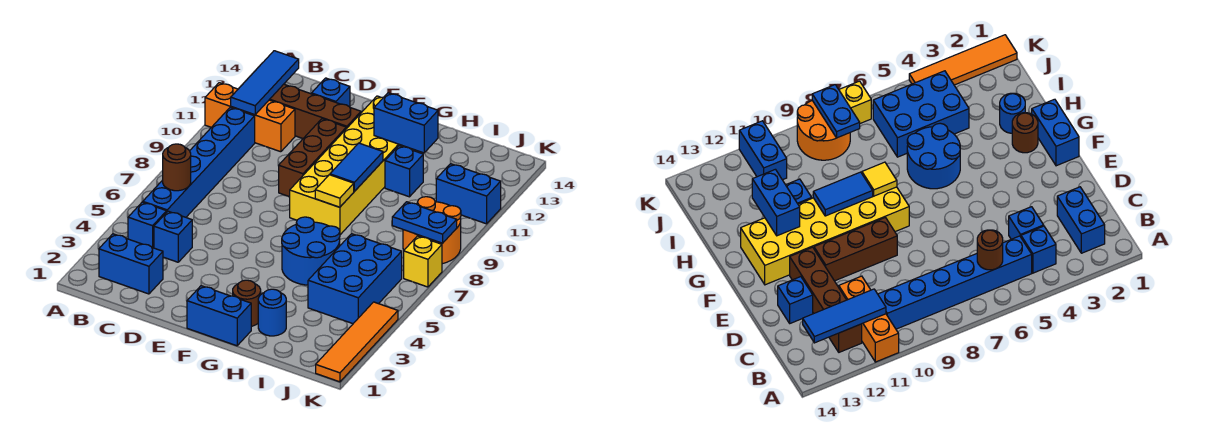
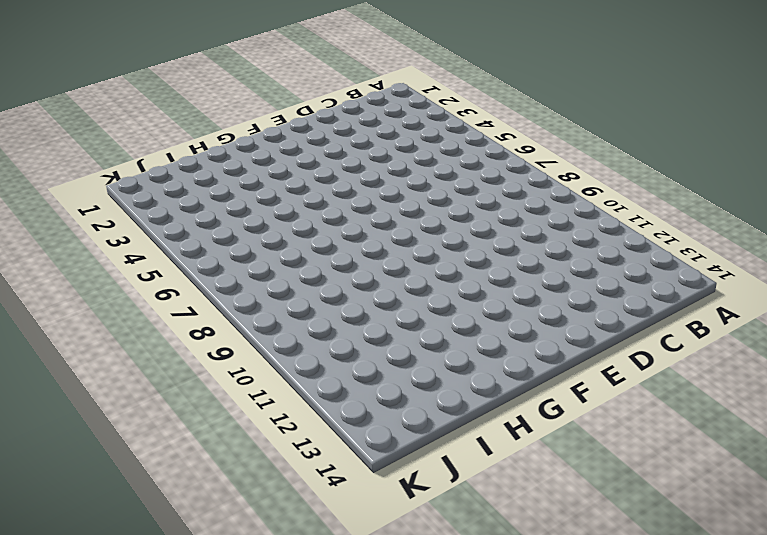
none -> orange brick A11:C11 level 1
none -> blue brick B2:C2 level 1
none -> blue brick B4 level 1

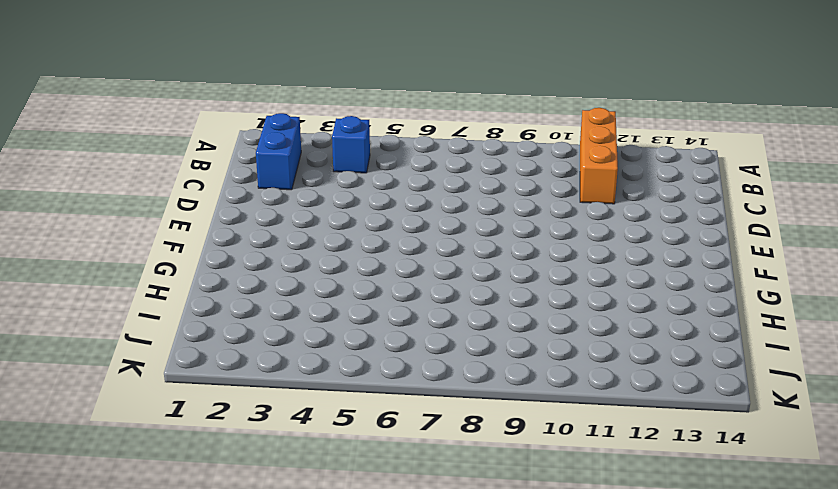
none -> blue brick B5:B10 level 1
none -> brown brick B12:E12 level 1
none -> blue brick C4 level 1

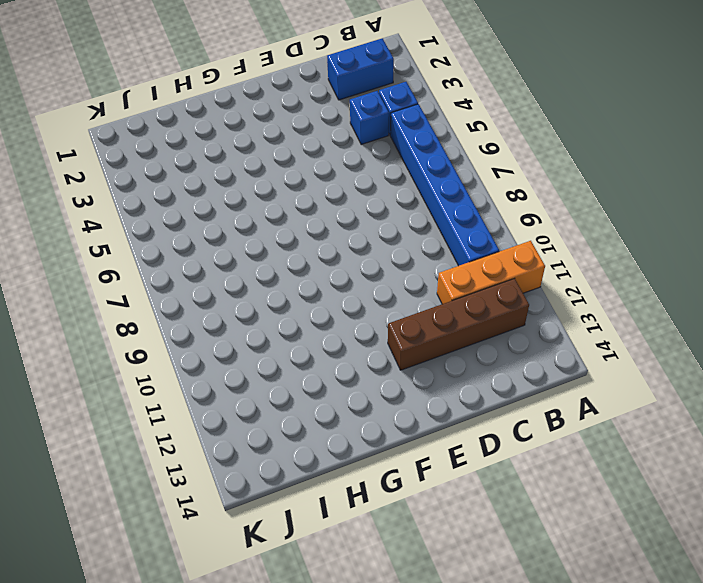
none -> blue brick D13 level 1
none -> brown brick E9:E11 level 1
none -> blue brick F1:G1 level 1

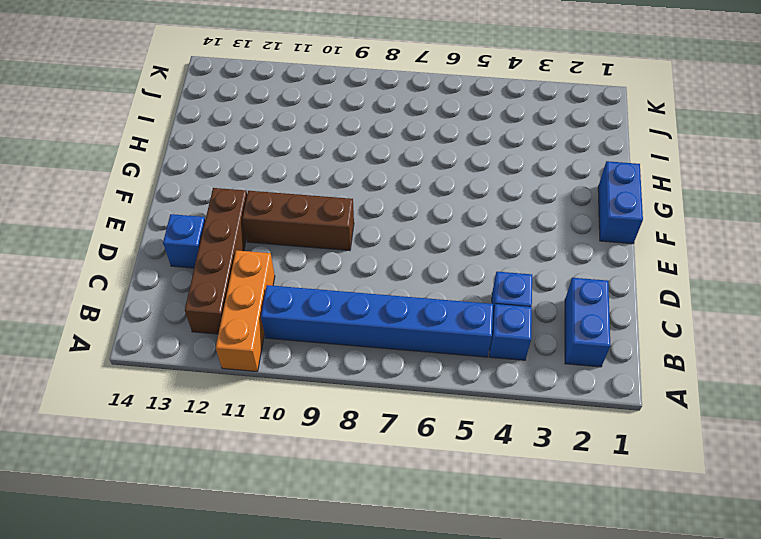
none -> yellow brick F8:G13 level 1
none -> brown round brick G2 level 1
none -> blue round brick G5:H6 level 1

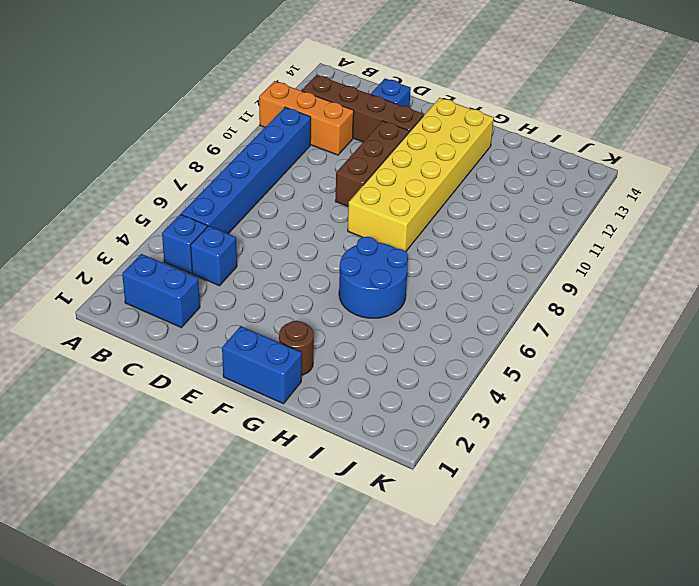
none -> blue round brick H2 level 1
none -> blue brick H11 level 1
none -> blue brick I4:J6 level 1

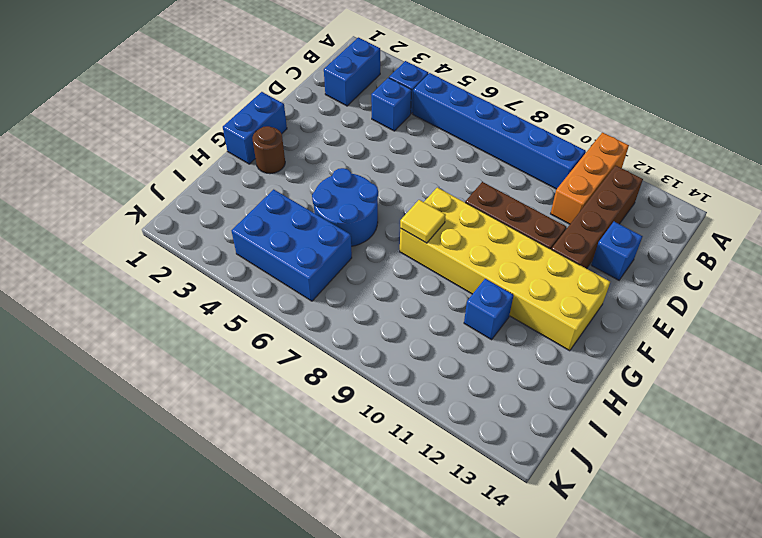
none -> blue round brick H2 level 1
none -> orange round brick J8:K9 level 1
none -> blue brick J11:K11 level 1

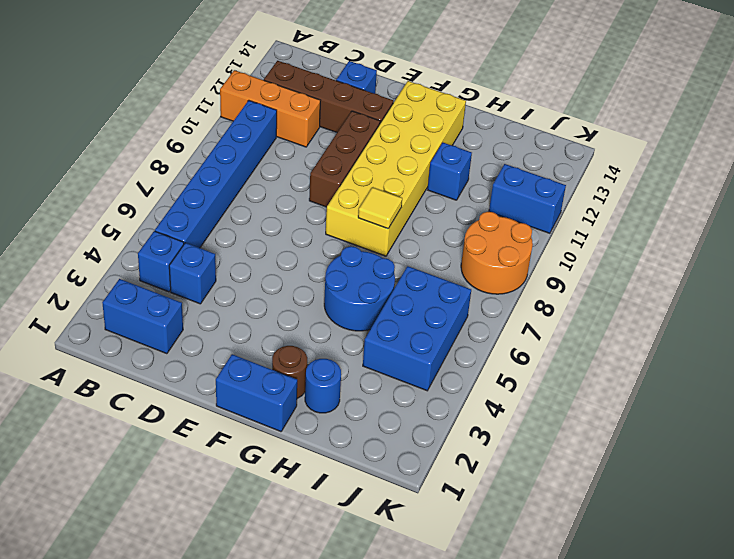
none -> orange tile K1:K4 level 1
none -> yellow brick K7 level 1
none -> brown round brick B6 level 2

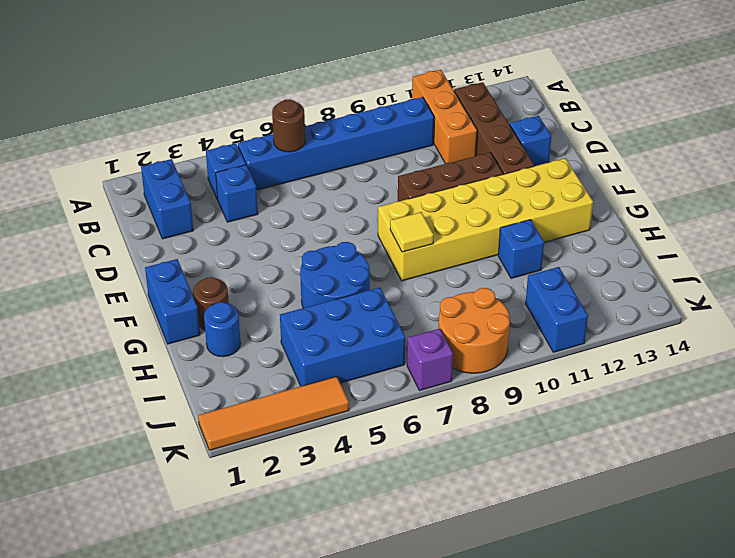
purple brick K7 level 1 -> yellow brick K7 level 1
none -> blue tile B11:B13 level 2
none -> blue tile G9:G10 level 2
none -> blue brick G12:H12 level 2

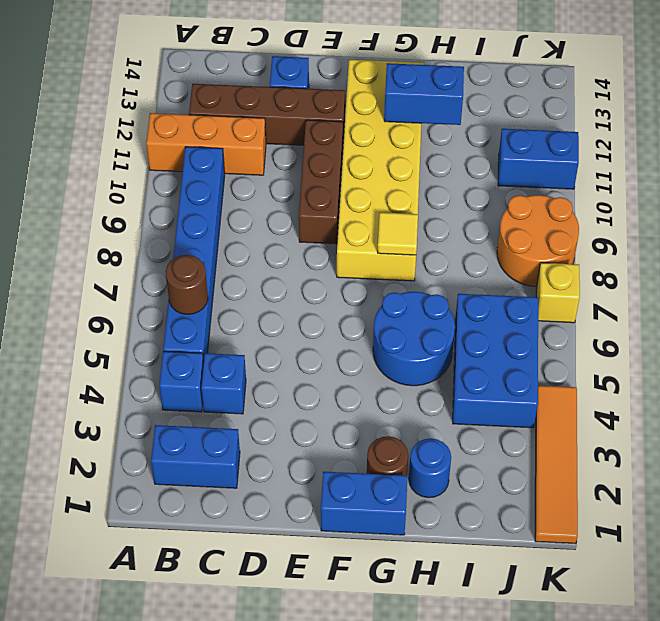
none -> blue brick H11 level 1
none -> blue tile B11:B13 level 2
none -> blue tile G9:G10 level 2

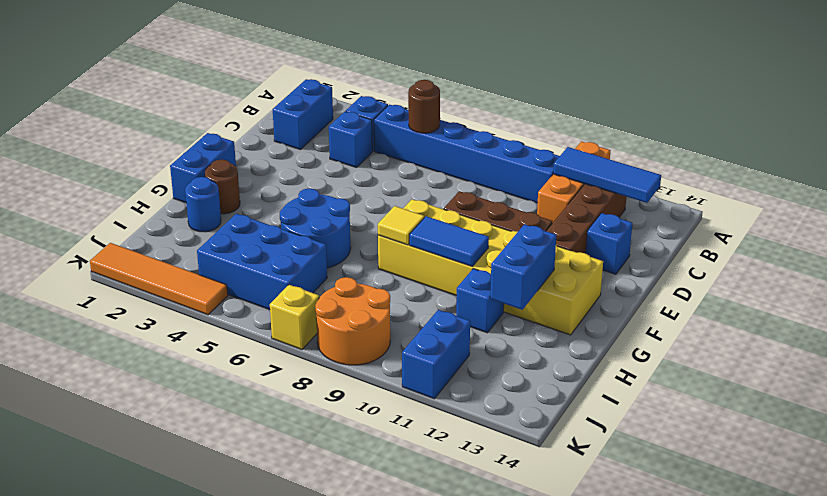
none -> blue plate J8:K8 level 2

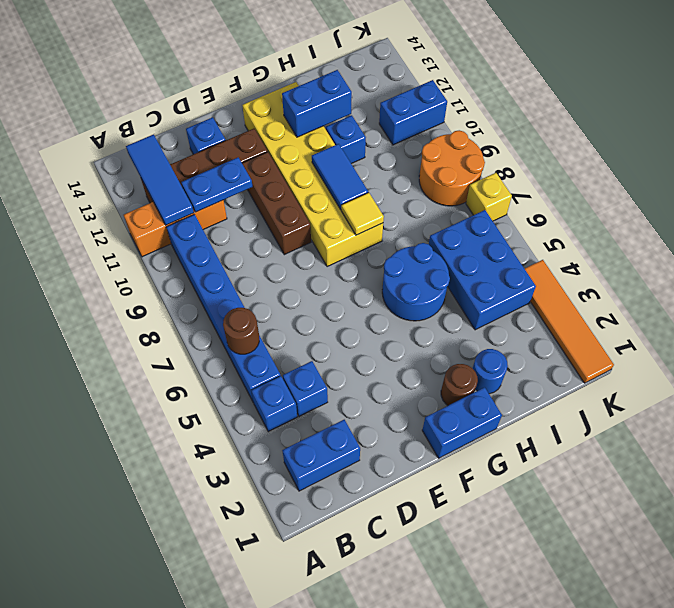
blue plate C11:D11 level 2 -> blue plate J8:K8 level 2

